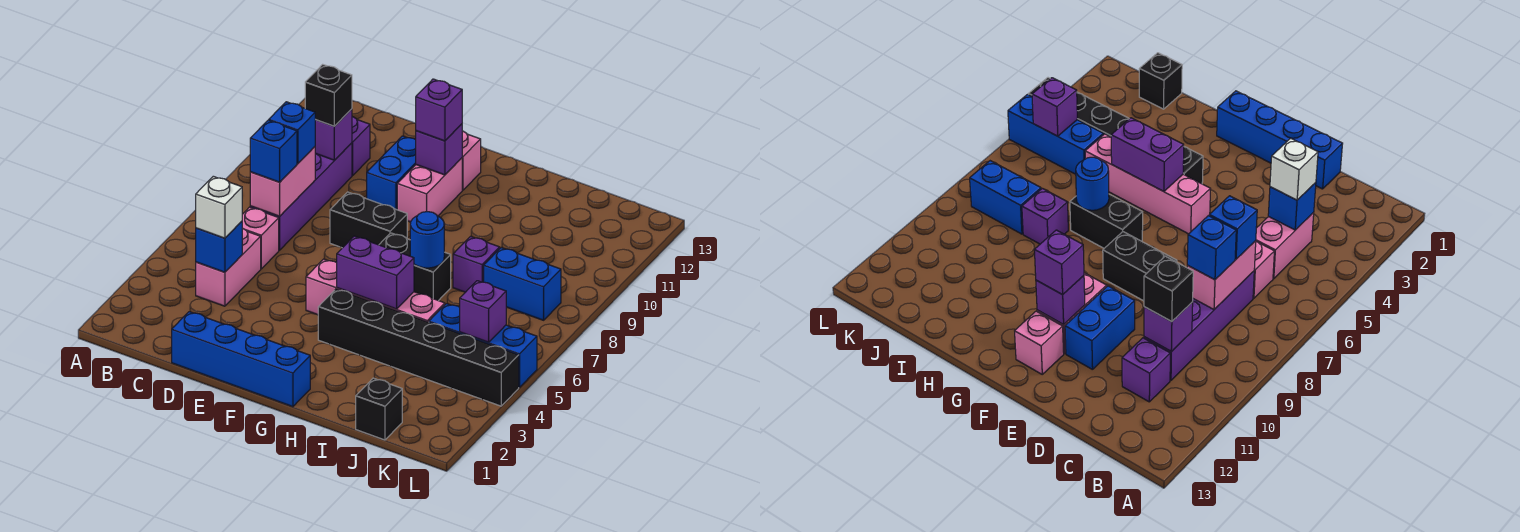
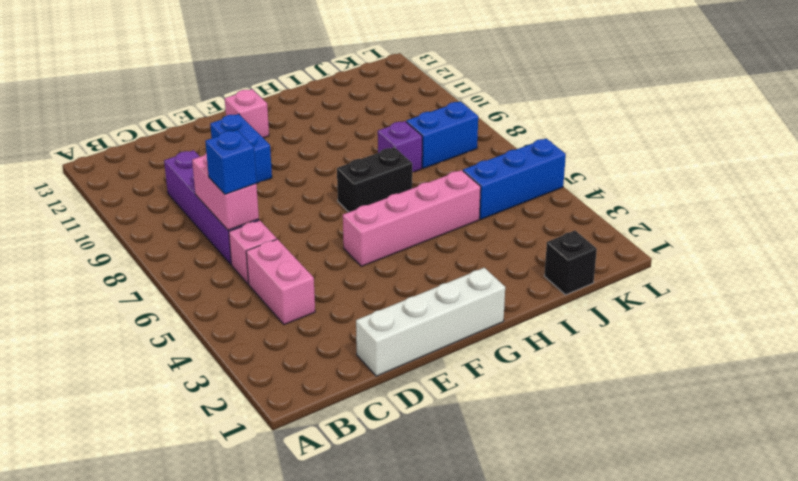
white brick D1:G1 level 1 -> blue brick D1:G1 level 1
none -> purple brick C11 level 1
none -> black brick E8:F8 level 1
none -> pink brick F10:F11 level 1

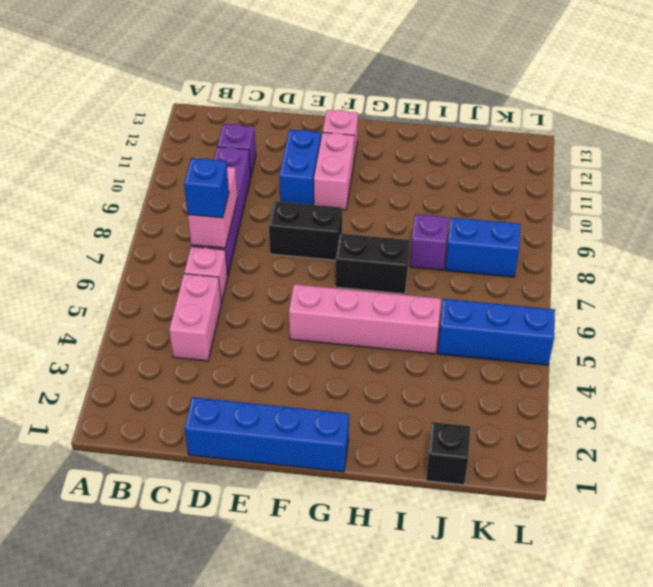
none -> black brick G4:L4 level 1
none -> blue brick C4 level 2
none -> purple brick C10 level 2

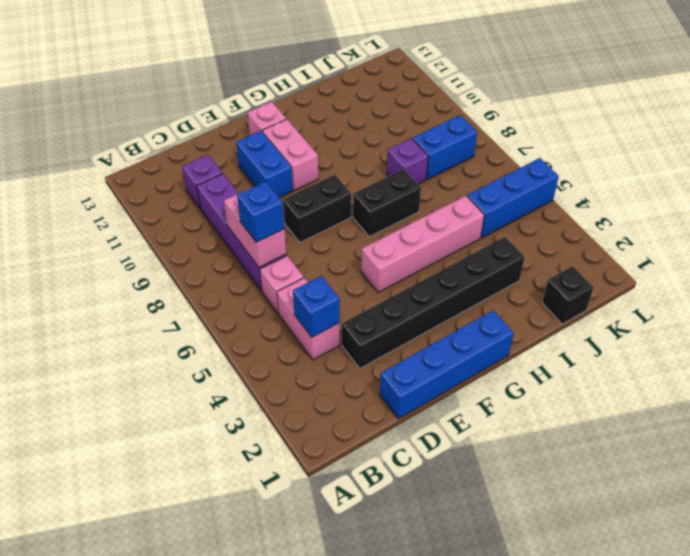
black brick D3:I3 level 1 -> black brick G4:L4 level 1
none -> purple brick C10 level 2
none -> purple brick F11 level 2
none -> purple brick G5:H5 level 2

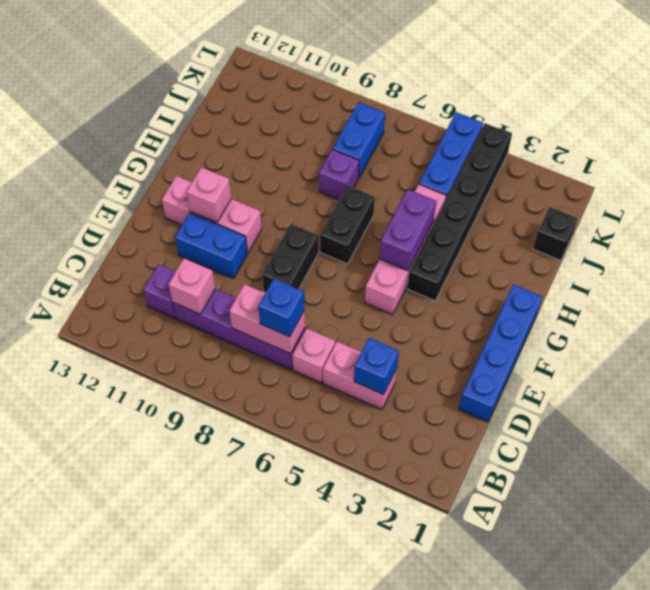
pink brick C10 level 2 -> purple brick C10 level 2
pink brick F11 level 2 -> purple brick F11 level 2
none -> blue round brick H7 level 2
none -> purple brick K5 level 2
none -> white brick C4 level 3

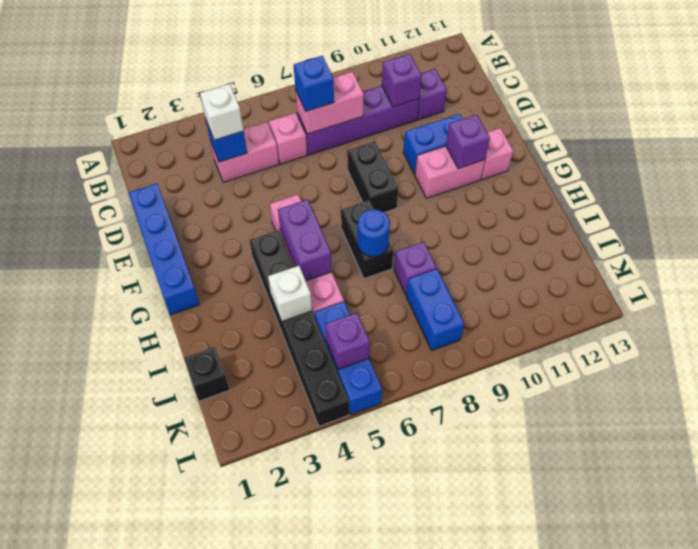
white brick I4 level 2 -> none
none -> blue brick C8 level 3
none -> black brick C10 level 3
none -> purple brick F11 level 3

